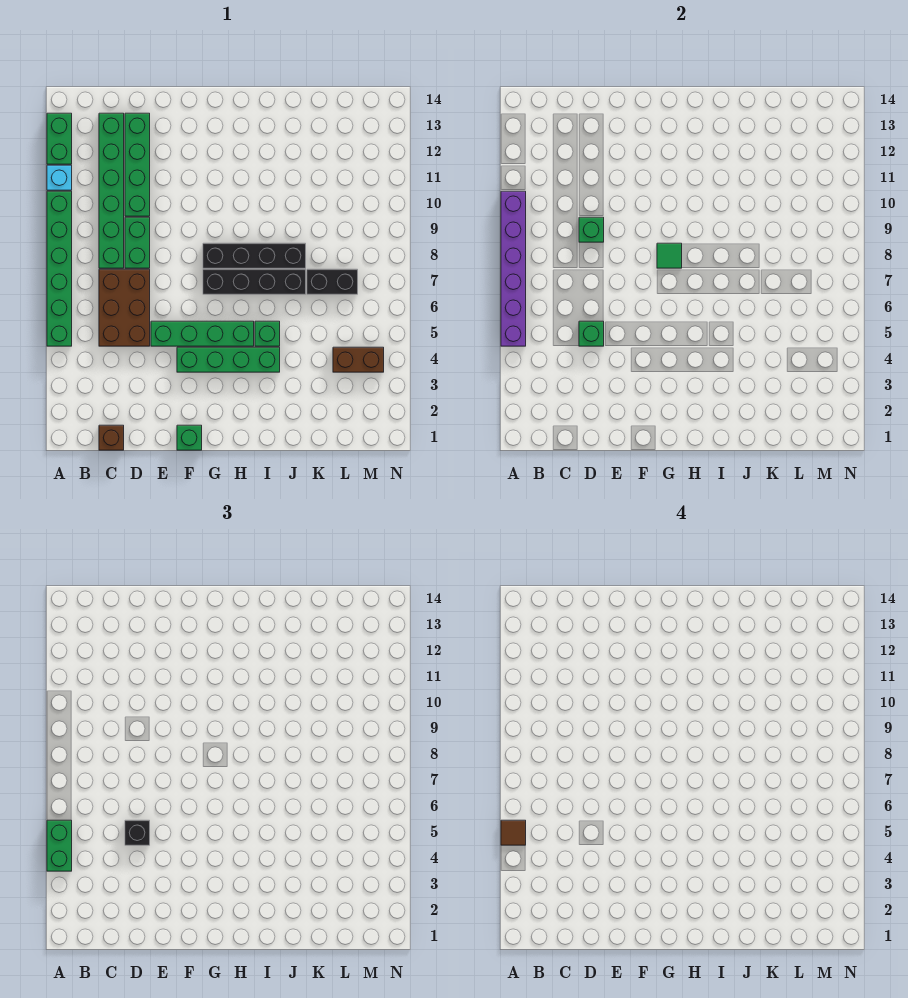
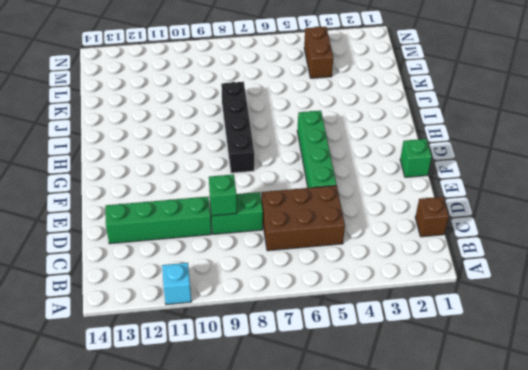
none -> green brick A5:A10 level 1
none -> green brick A12:A13 level 1
none -> green brick C8:C13 level 1

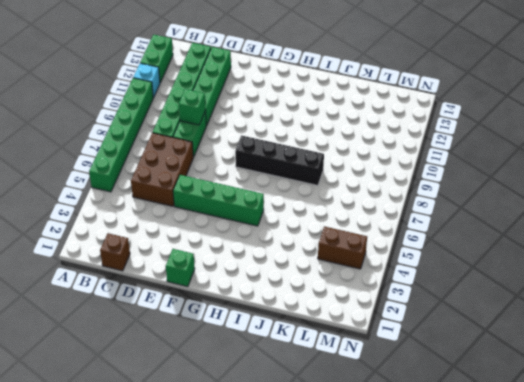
none -> green brick F4:I4 level 1
none -> black brick G7:J7 level 1
none -> green brick I5 level 1

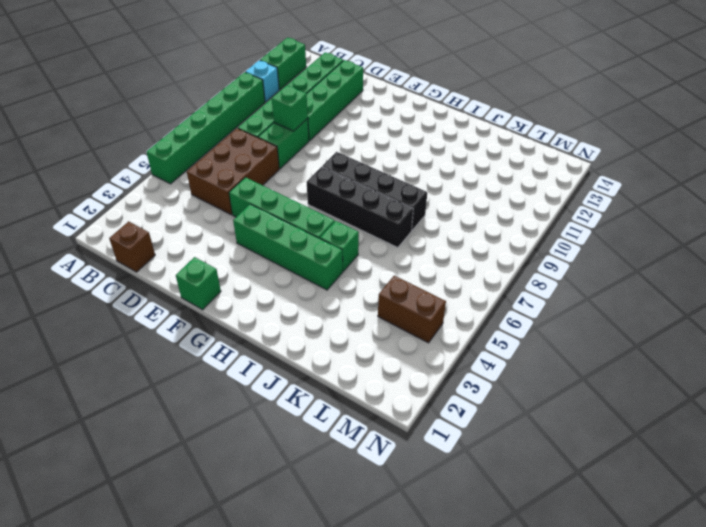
none -> black brick K7:L7 level 1
none -> purple brick A5:A10 level 2
none -> green brick D5 level 2

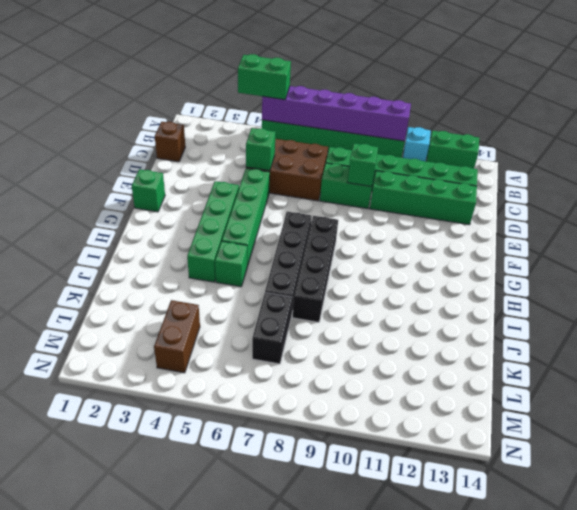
none -> green tile G8 level 2
none -> black brick D5 level 3
none -> brown tile A5 level 4

